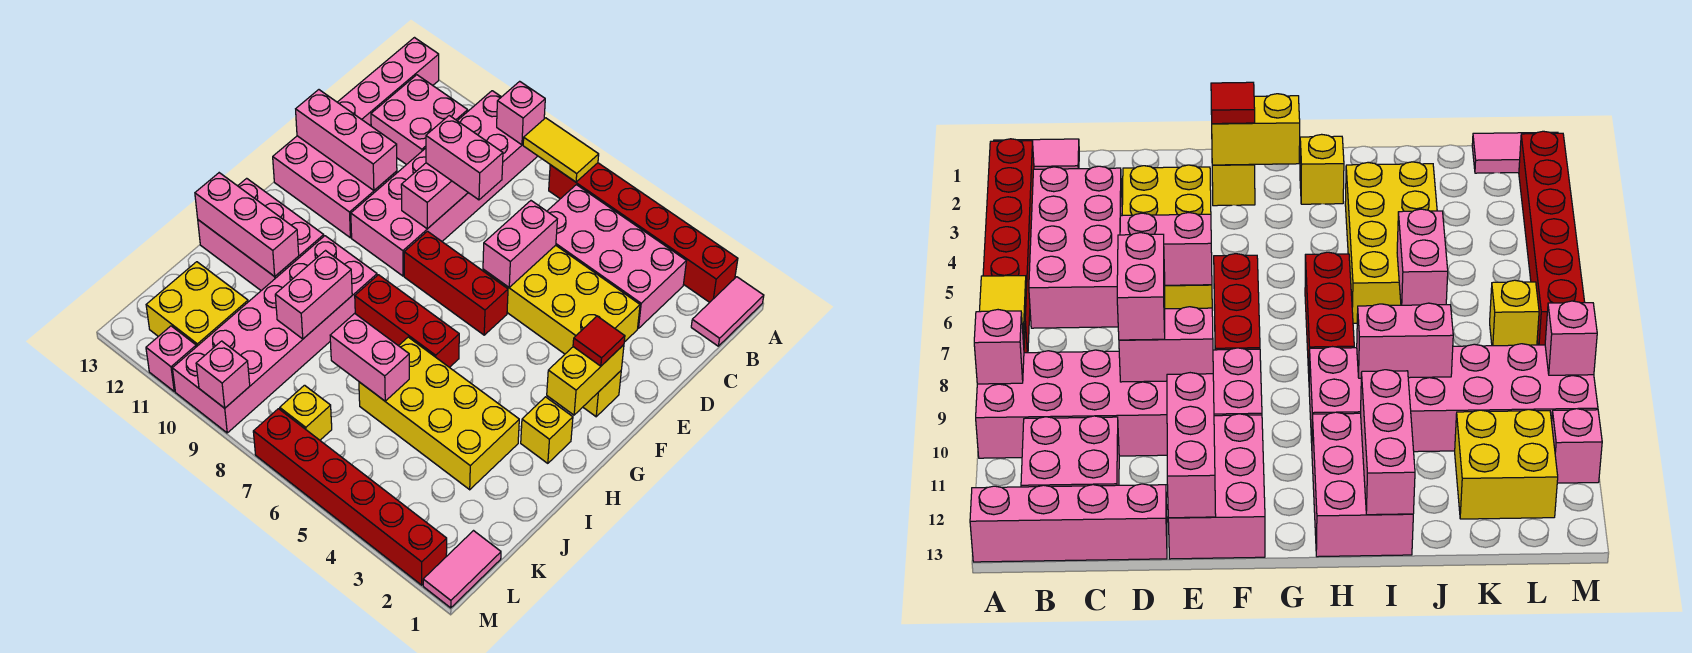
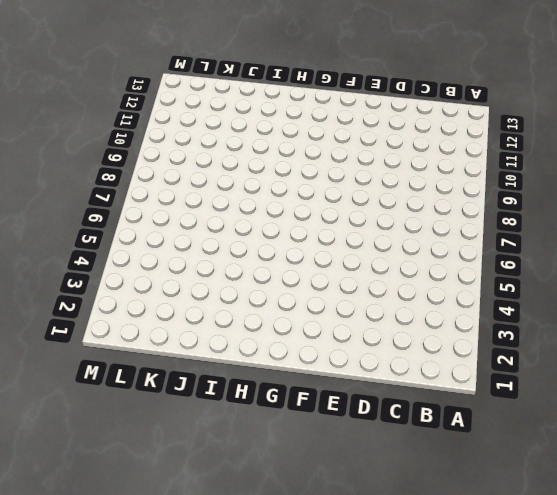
none -> pink tile A1:B1 level 1
none -> red brick A2:A7 level 1
none -> pink brick A9:F10 level 1
none -> pink brick A13:D13 level 1

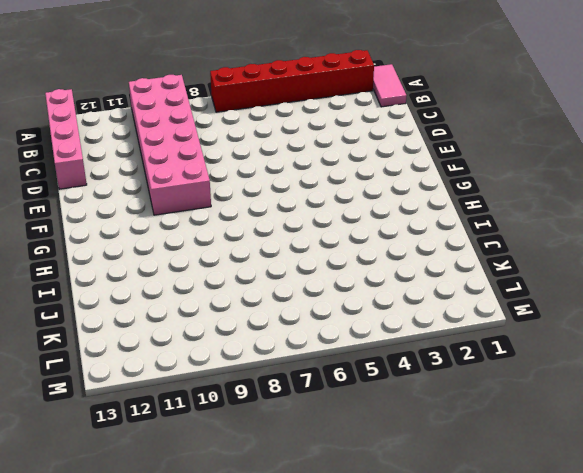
none -> pink brick B3:C6 level 1
none -> pink brick B11:C12 level 1
none -> yellow brick D3:E6 level 1
none -> pink brick E11:F13 level 1

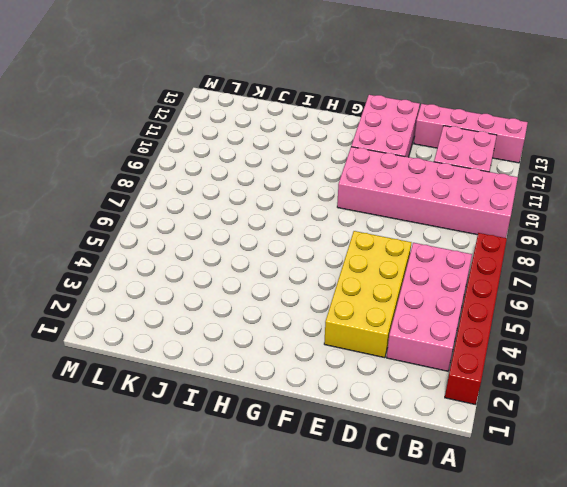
none -> pink tile A1:B1 level 1
none -> yellow brick F2 level 1
none -> red brick F6:F8 level 1
none -> yellow brick H2 level 1

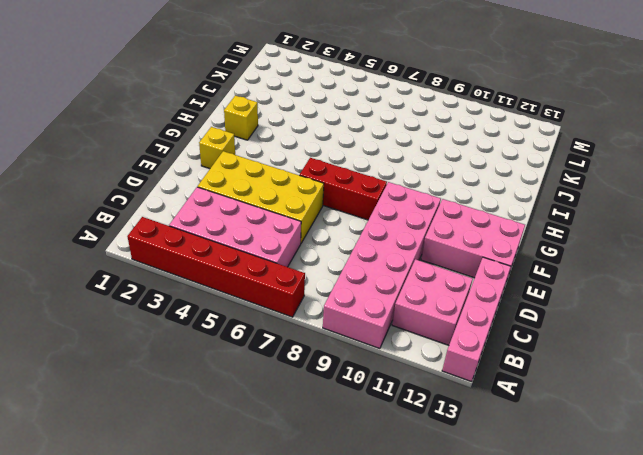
none -> pink tile A1:B1 level 1
none -> red brick H6:H8 level 1
none -> pink brick H9:M10 level 1
none -> pink brick H11:I13 level 1

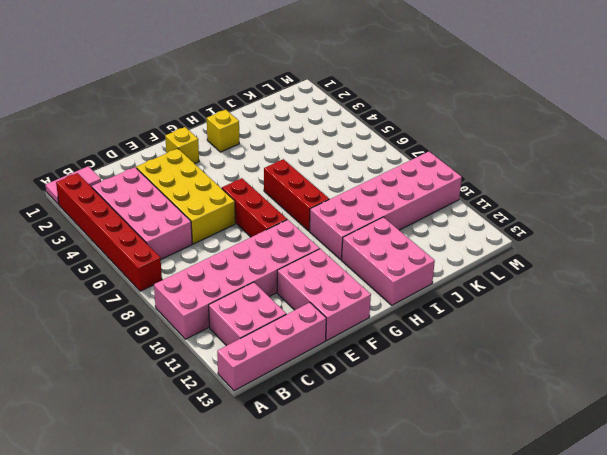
none -> yellow brick I3:J6 level 1
none -> yellow brick K11:L12 level 1
none -> pink tile L1:M1 level 1
none -> yellow brick L7 level 1

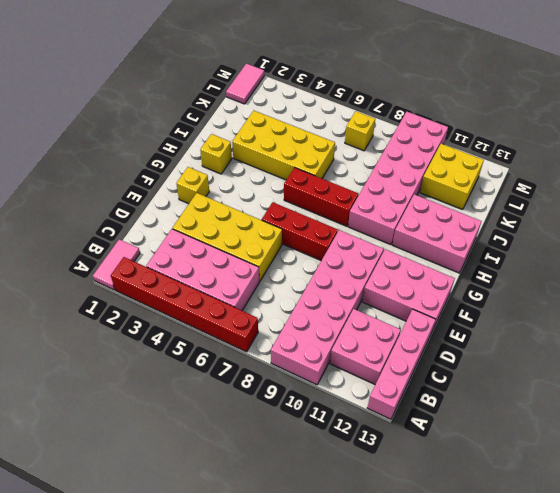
none -> red brick M2:M7 level 1
none -> pink brick M11 level 1
none -> yellow tile A7:A8 level 2
none -> pink brick A9 level 2

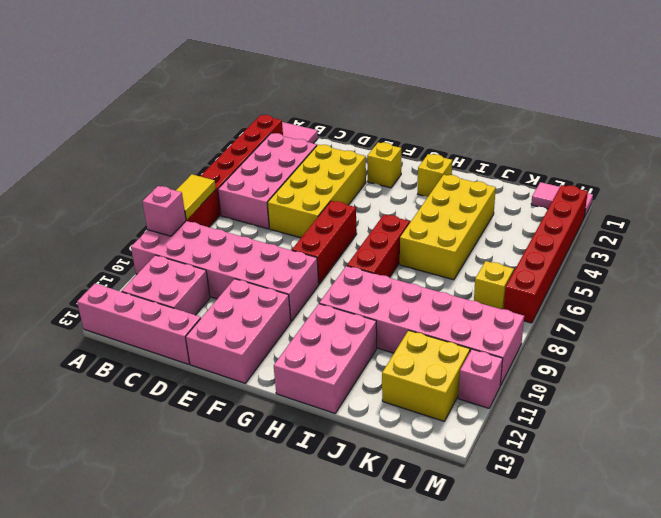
none -> pink brick D6:E6 level 2
none -> pink brick D9:E9 level 2
none -> pink brick E11:E13 level 2
none -> yellow brick F2:G2 level 2

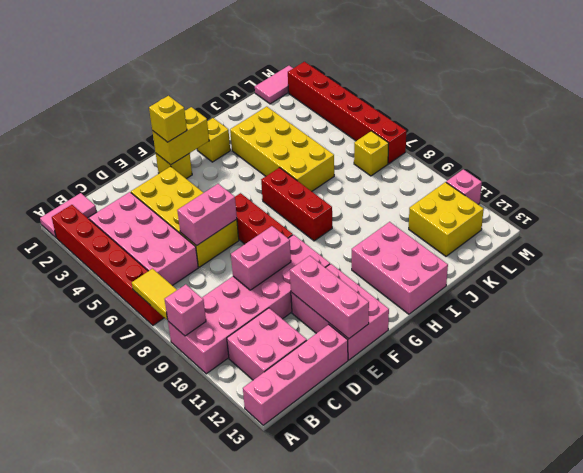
yellow brick F2 level 3 -> red tile F2 level 3
none -> pink brick H9:M10 level 1
none -> pink brick I9:J9 level 2
none -> pink brick I11:I13 level 2
none -> pink brick J6:J7 level 2

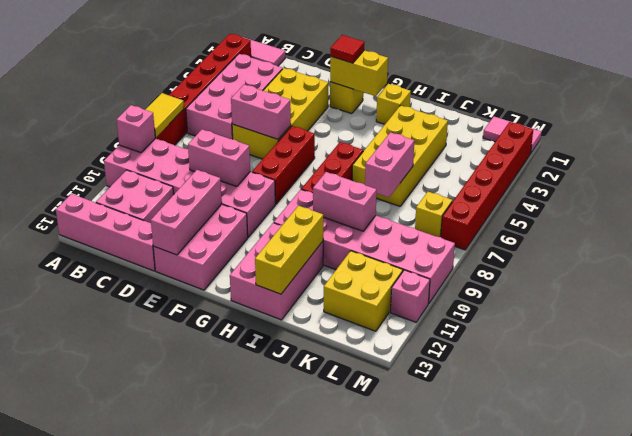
yellow brick I11:I13 level 2 -> pink brick I11:I13 level 2
none -> pink brick M9 level 2
none -> pink brick D8:D9 level 3

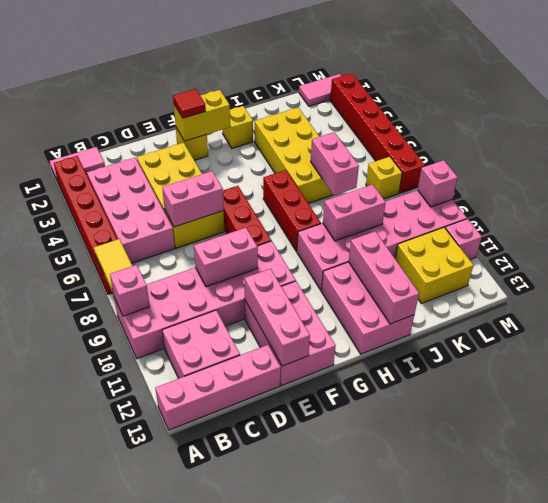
none -> pink brick D8:D9 level 3

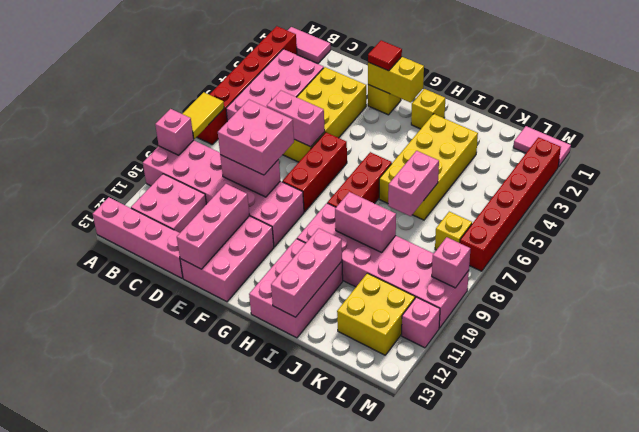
pink brick D8:E9 level 3 -> pink brick D8:D9 level 3

